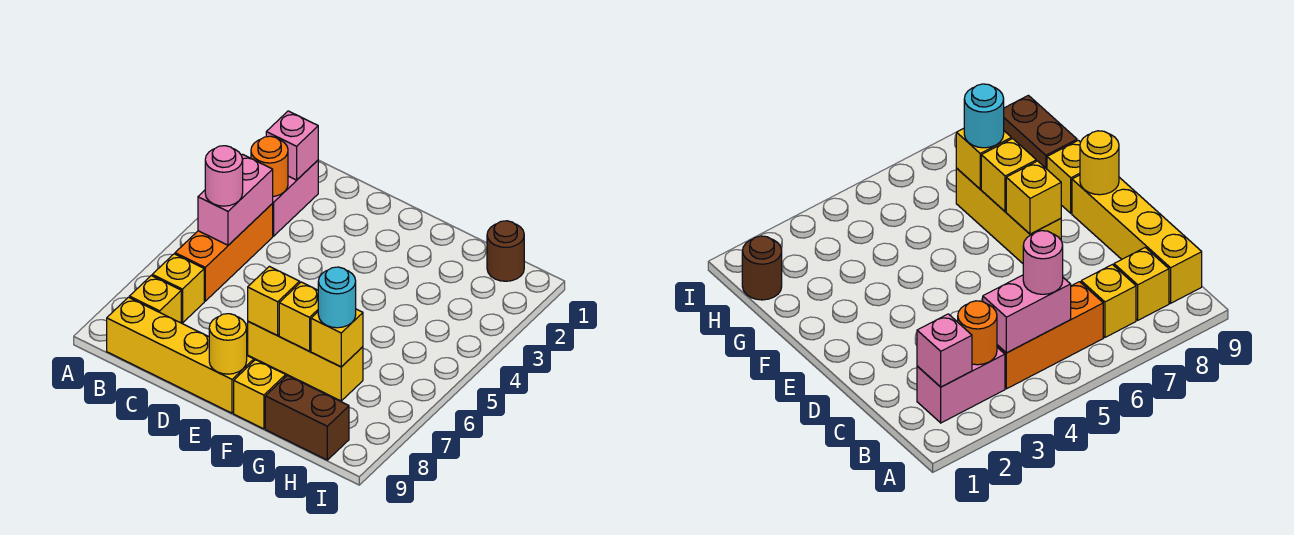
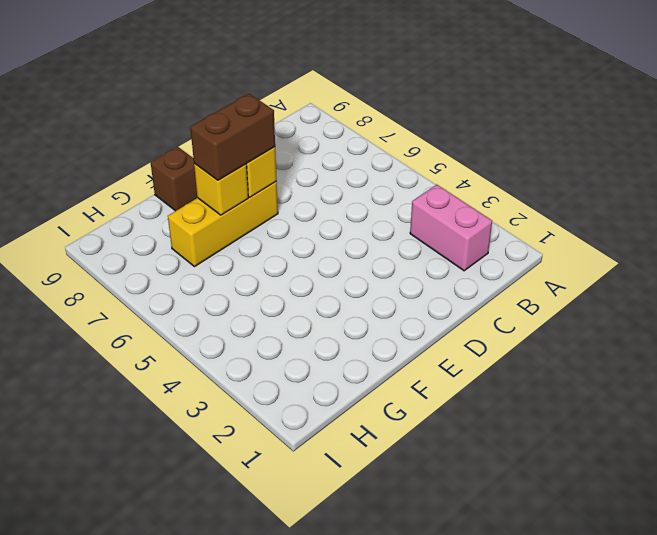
brown brick E7:F7 level 3 -> brown brick G9:H9 level 1
brown brick F9 level 1 -> yellow brick F9 level 1
none -> orange brick B4:B6 level 1
none -> yellow brick B7 level 1
none -> yellow brick B8 level 1

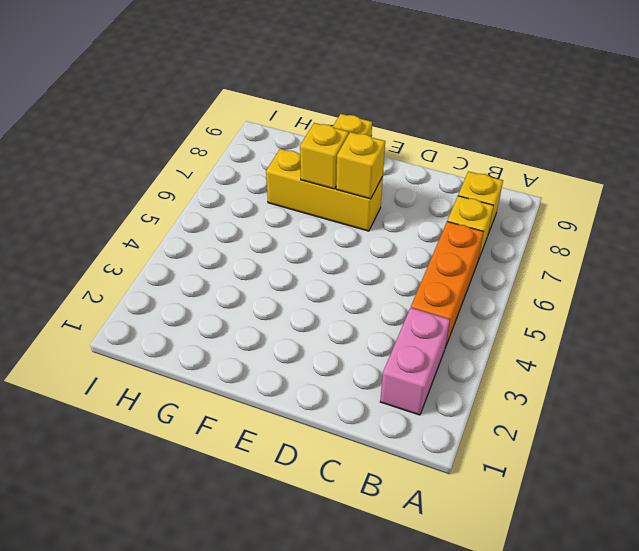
none -> yellow brick B9:E9 level 1
none -> brown brick G9:H9 level 1
none -> brown round brick H1 level 1

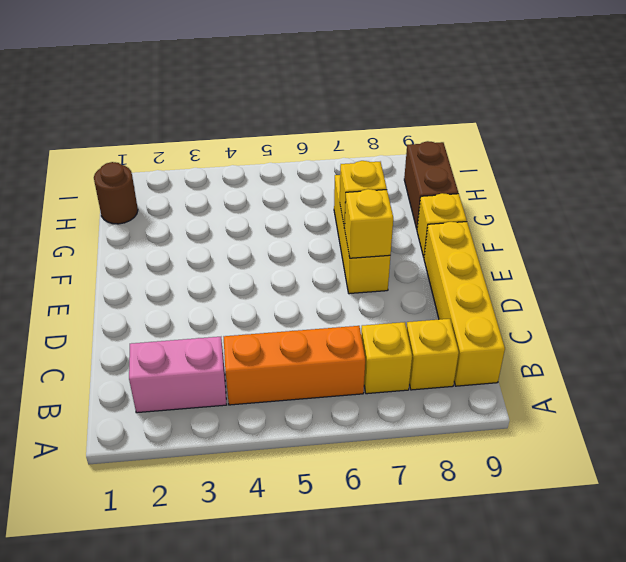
none -> pink brick B2 level 2
none -> orange round brick B3 level 2
none -> pink brick B4:B5 level 2

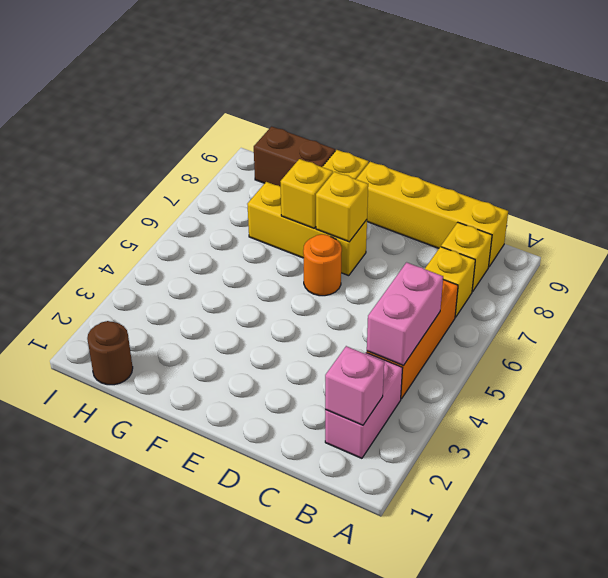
orange round brick E6 level 1 -> orange round brick B3 level 2
none -> yellow round brick E9 level 2
none -> yellow brick G7 level 2
none -> pink round brick B5 level 3

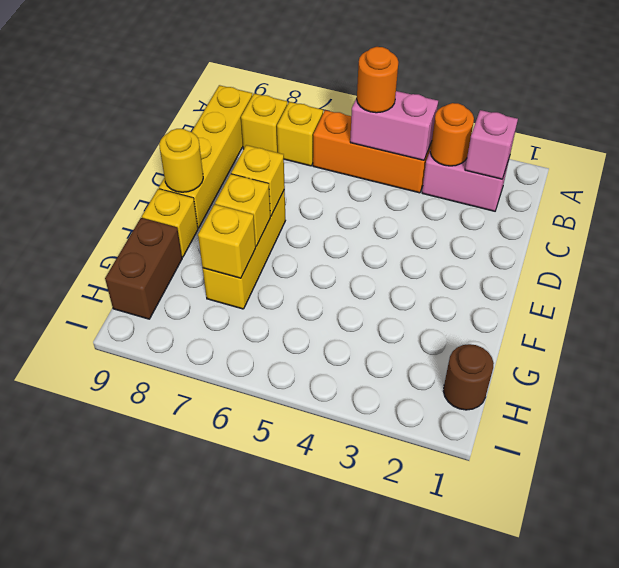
orange round brick B5 level 3 -> pink round brick B5 level 3
none -> cyan round brick G7 level 3

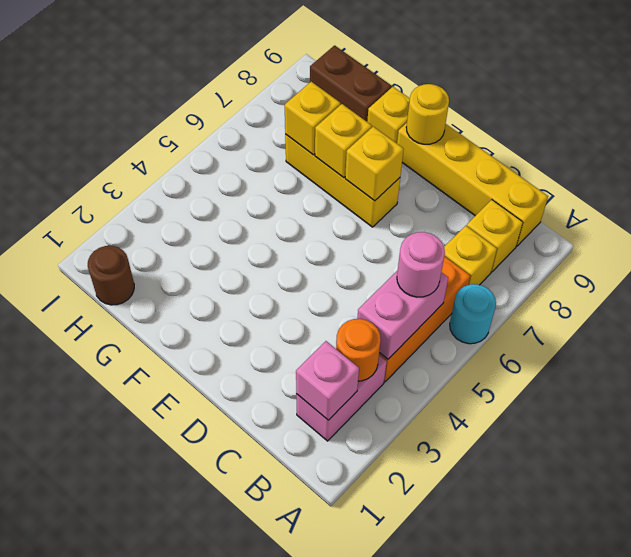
cyan round brick A6 level 1 -> cyan round brick G7 level 3

